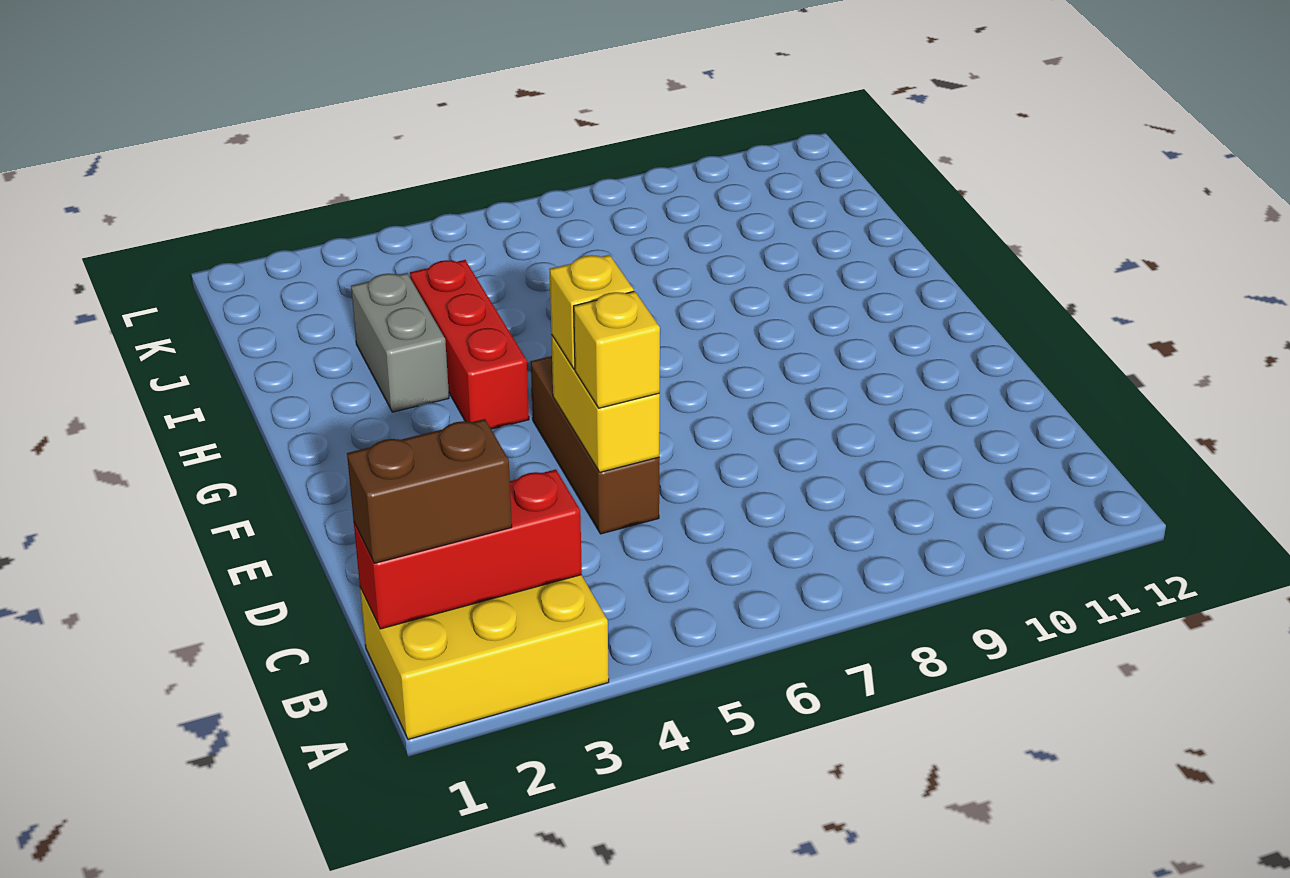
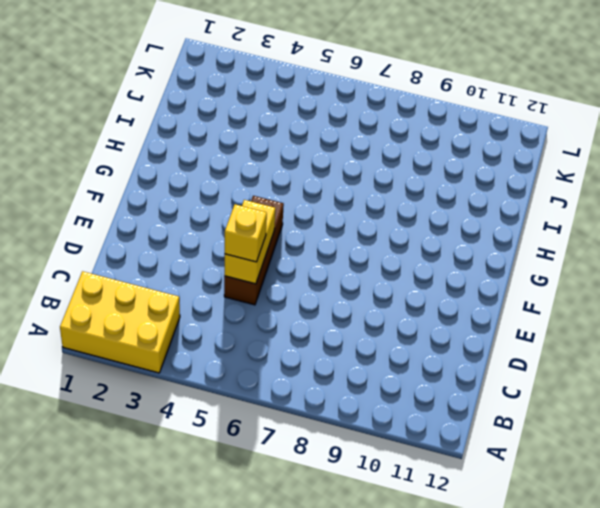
none -> red brick G4:I4 level 1
none -> grey brick H3:I3 level 1

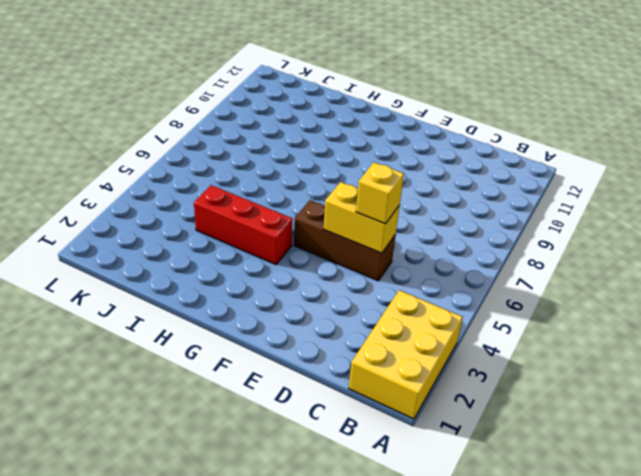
none -> grey brick H3:I3 level 1
none -> red brick B1:B3 level 2

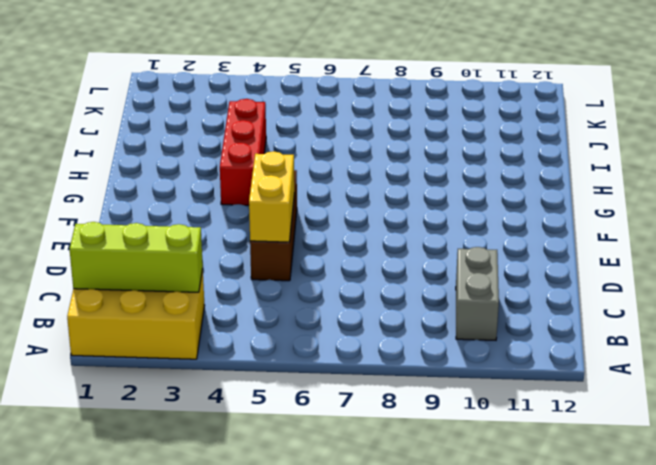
lime brick B1:B3 level 2 -> red brick B1:B3 level 2
grey brick B10:C10 level 1 -> grey brick H3:I3 level 1
none -> brown brick B1:B2 level 3
none -> yellow brick D5 level 3

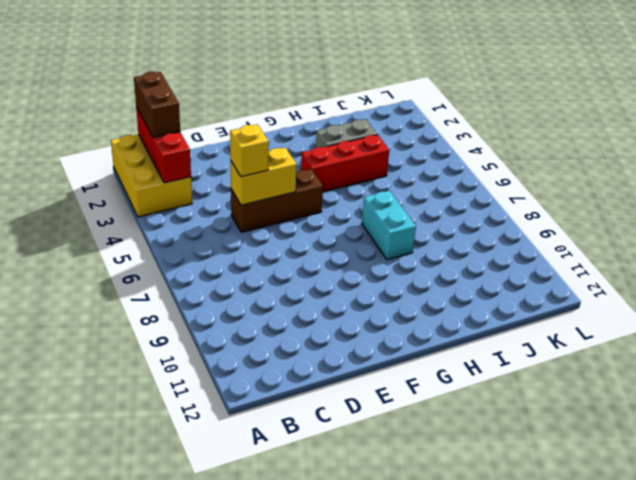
cyan brick H7:H8 level 1 -> none
none -> yellow brick E5 level 3

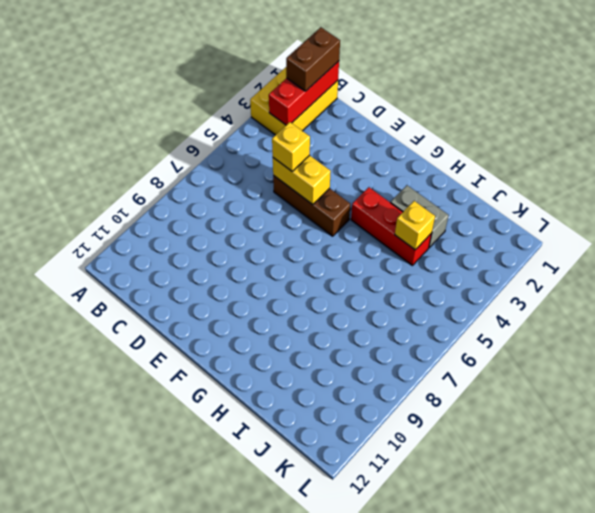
yellow brick I4 level 2 -> yellow brick E5 level 3

